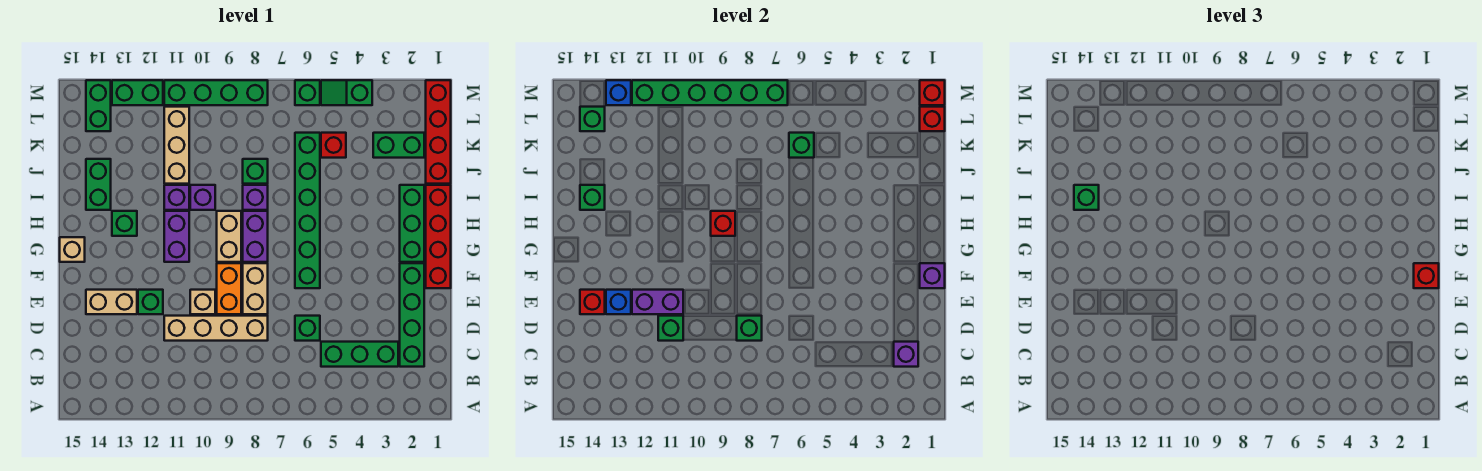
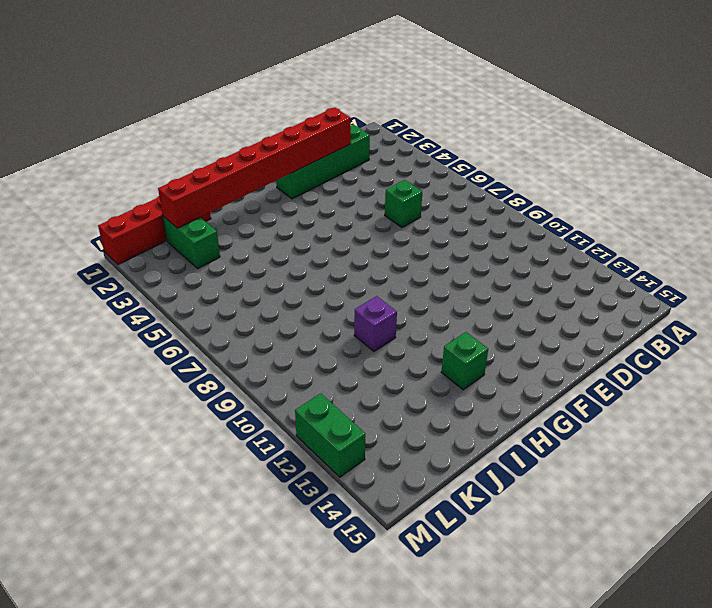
red brick D2:K2 level 2 -> none
none -> green brick C3:C5 level 1
none -> tan brick D8:D11 level 1
none -> tan brick E8:F8 level 1
none -> orange brick E9:F9 level 1

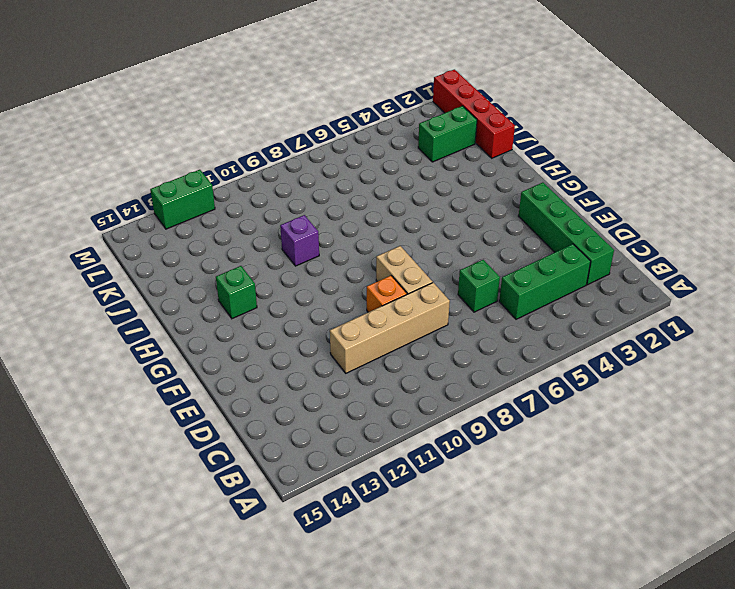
orange brick E9 level 1 -> orange brick E9:F9 level 1
none -> tan brick E10 level 1
none -> green brick E12 level 1
none -> tan brick E13:E14 level 1
none -> red brick F1:I1 level 1

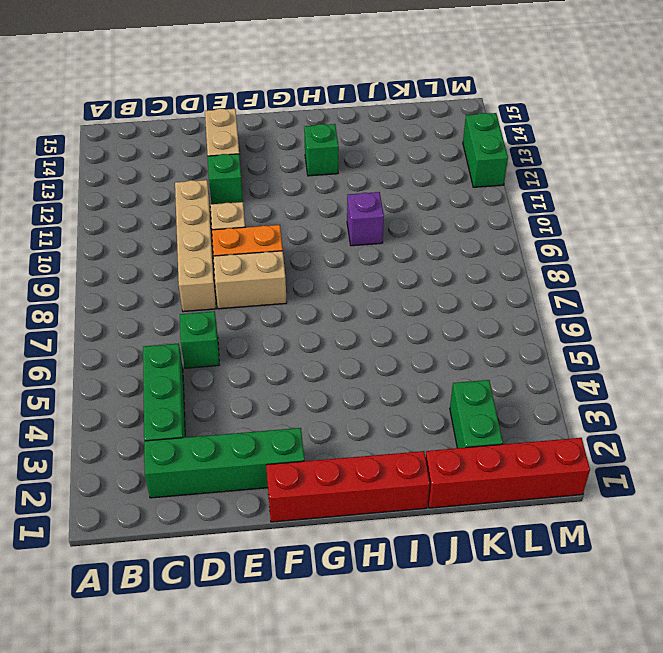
none -> green brick F6:K6 level 1
none -> green brick G2:I2 level 1
none -> purple brick G8:H8 level 1
none -> tan brick G9:H9 level 1

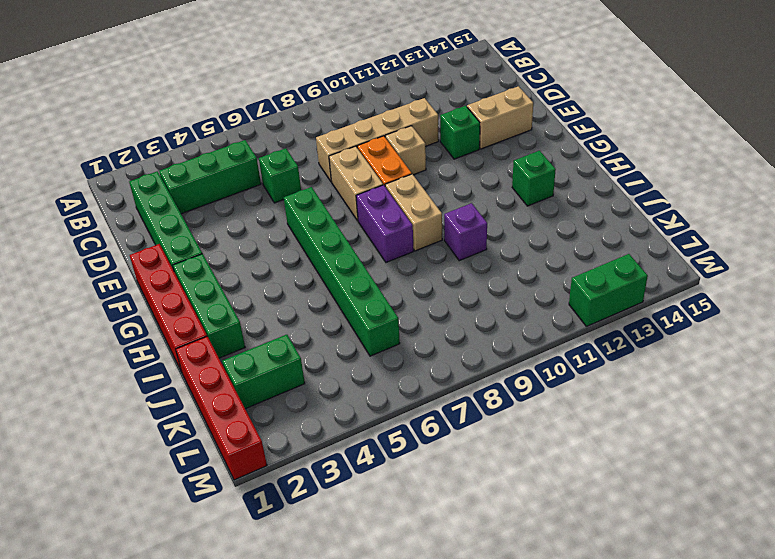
none -> purple brick G11:H11 level 1
none -> tan brick G15 level 1
none -> purple brick I8 level 1
none -> purple brick I11 level 1

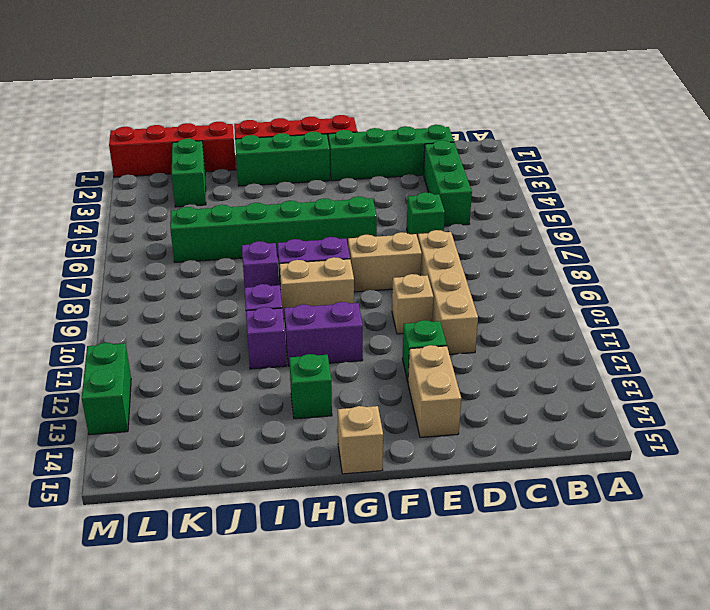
none -> orange brick E9:F9 level 1
none -> green brick I14:J14 level 1
none -> green brick J8 level 1
none -> tan brick J11:L11 level 1

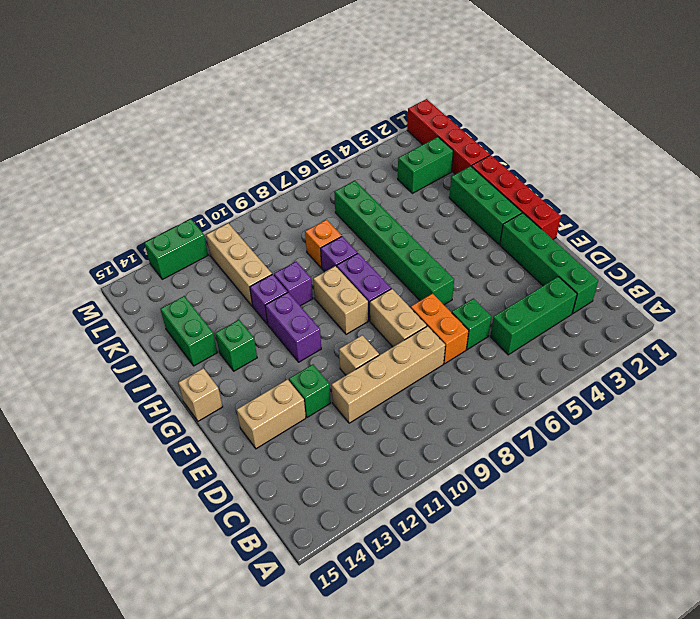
orange brick D7:E7 level 1 -> orange brick E9:F9 level 1
orange brick J8 level 1 -> green brick J8 level 1
none -> red brick K5 level 1
none -> green brick L14:M14 level 1
none -> green slope M4:M5 level 1 top 4
none -> green brick M6 level 1

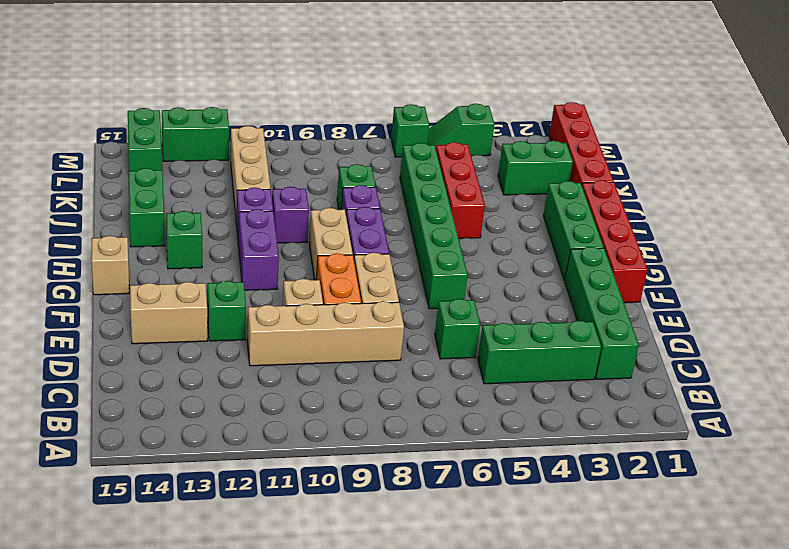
red brick I5:K5 level 1 -> red brick K5 level 1
none -> green brick M8:M11 level 1
none -> purple brick C2 level 2
none -> green brick D8 level 2
none -> green brick D11 level 2

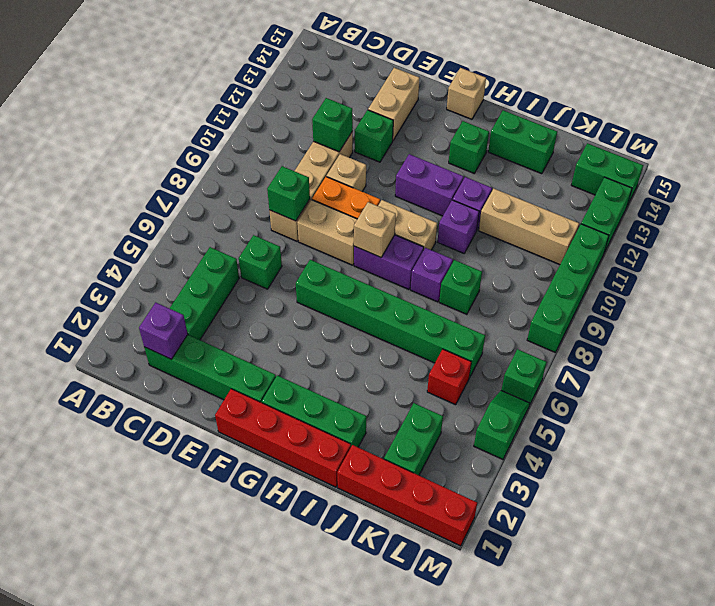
tan brick G8 level 2 -> none
none -> purple brick E11:E12 level 2
none -> blue brick E13 level 2
none -> red brick E14 level 2
none -> purple brick F1 level 2

